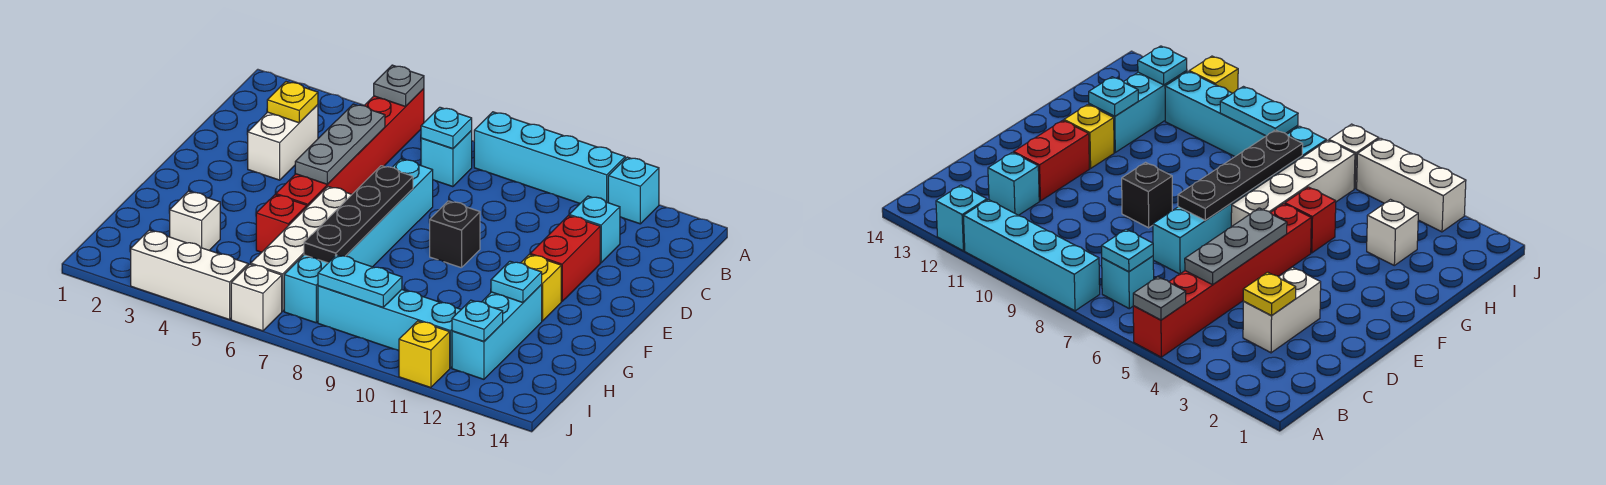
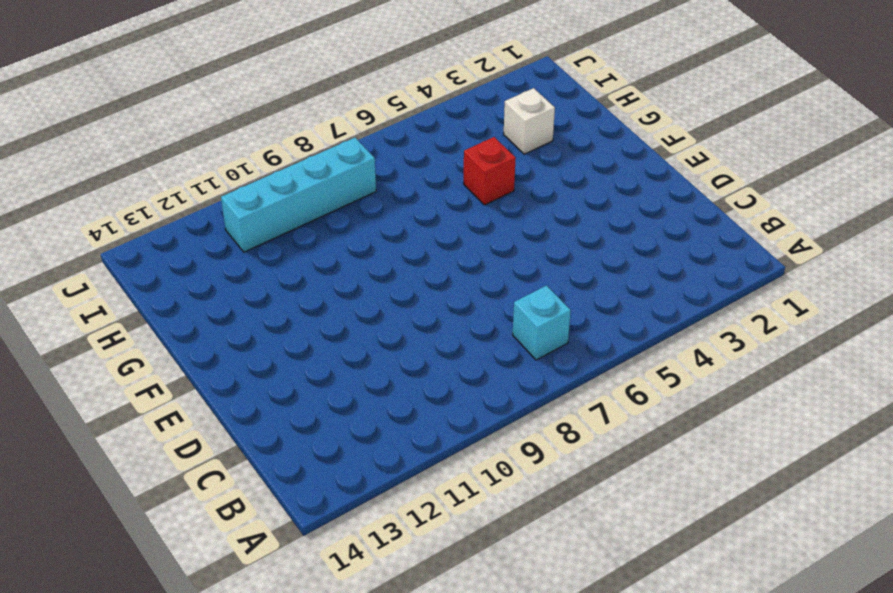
none -> red brick A5:F5 level 1
none -> cyan brick A8:A11 level 1
none -> cyan brick A12 level 1

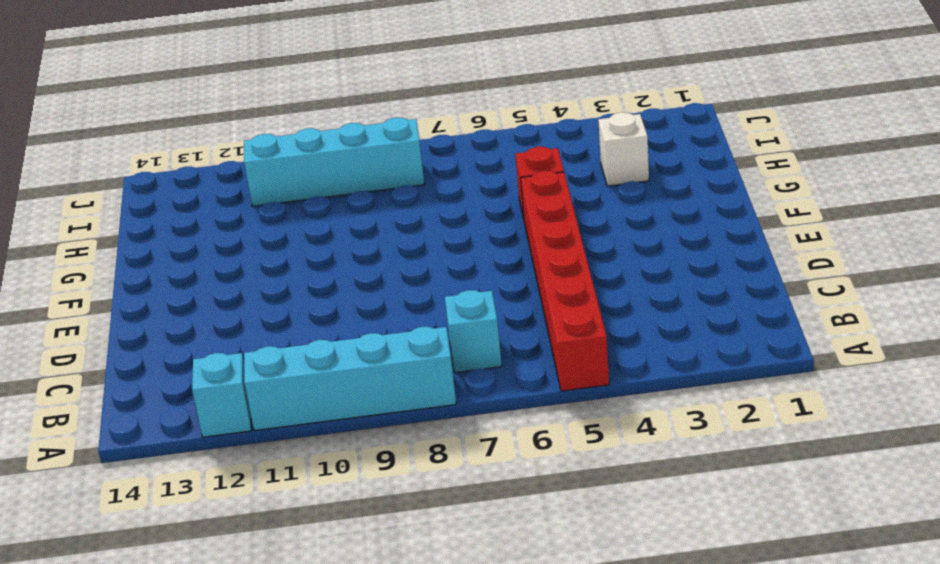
none -> white brick C3:D3 level 1
none -> cyan brick C12 level 1
none -> cyan brick D7:I7 level 1

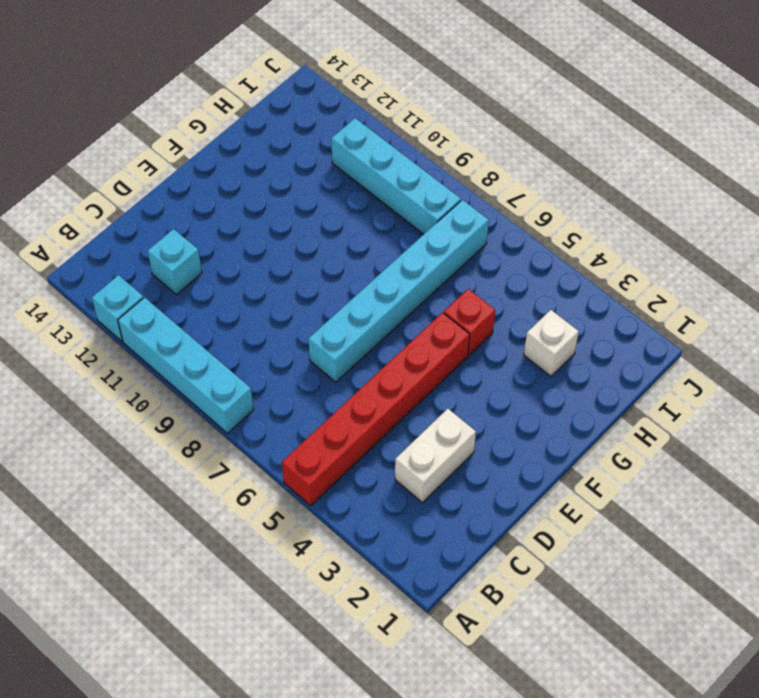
none -> cyan brick B7 level 1
none -> red brick D12:E12 level 1
none -> black brick E9 level 1

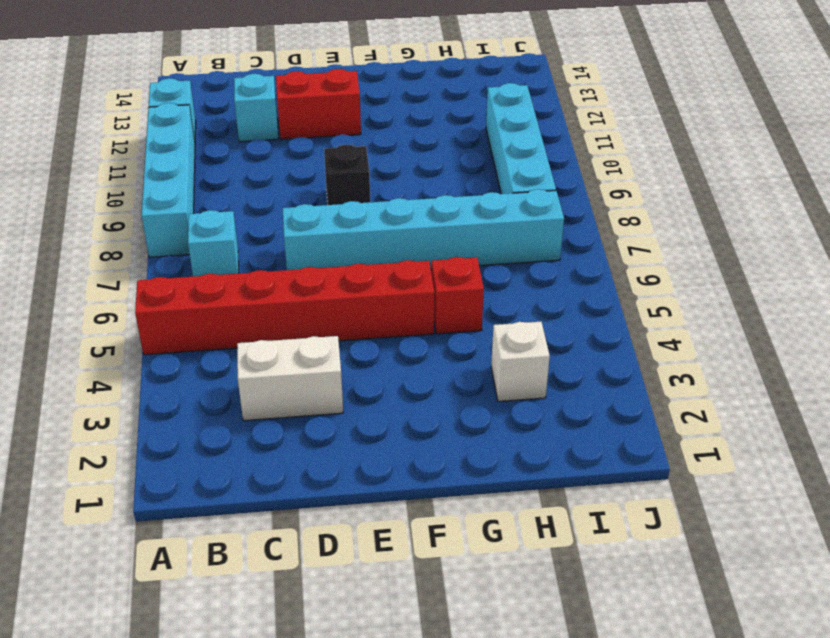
none -> white brick F6:I6 level 1
none -> yellow brick F12 level 1
none -> cyan brick G12:I12 level 1

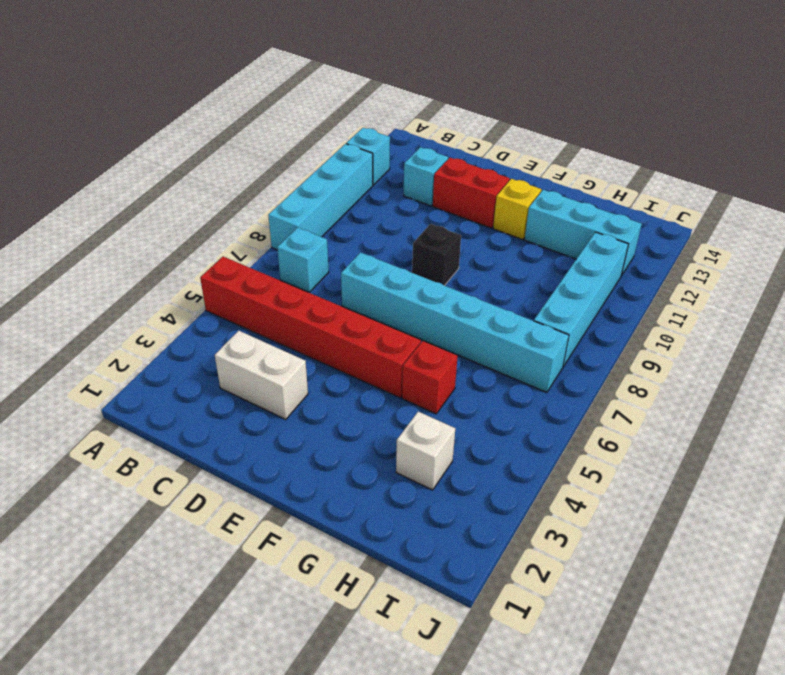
none -> white brick F6:I6 level 1
none -> white brick J3:J5 level 1
none -> white brick J6 level 1

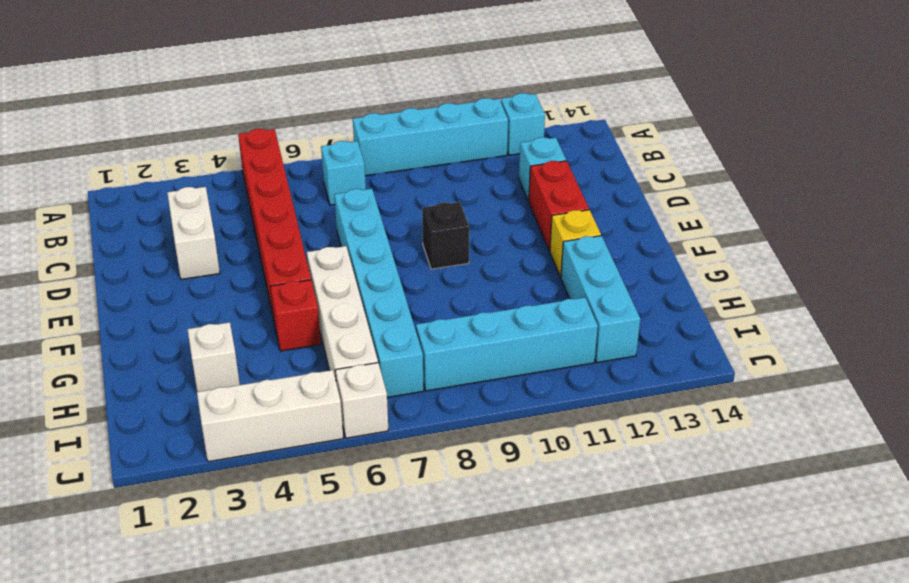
none -> yellow brick J11 level 1
none -> grey plate A5 level 2
none -> cyan plate B7 level 2

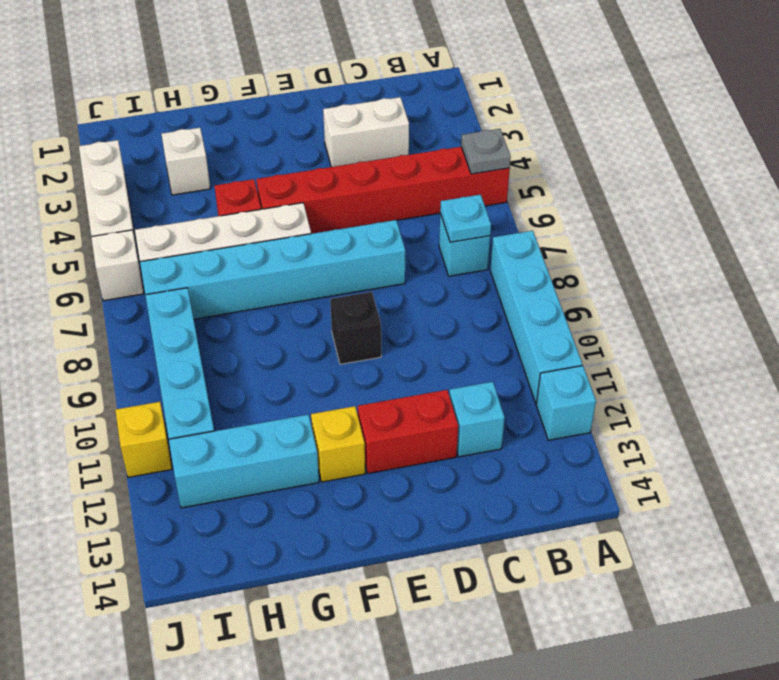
none -> yellow plate C3 level 2
none -> grey plate C5:E5 level 2
none -> black plate E7:H7 level 2

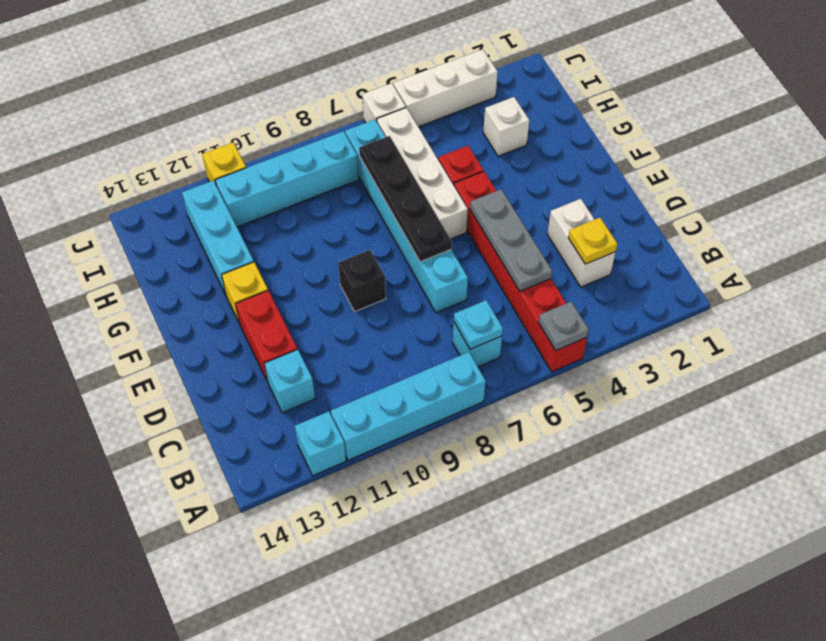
none -> cyan plate G12 level 2
none -> cyan plate I8:I9 level 2
none -> cyan plate I12 level 2

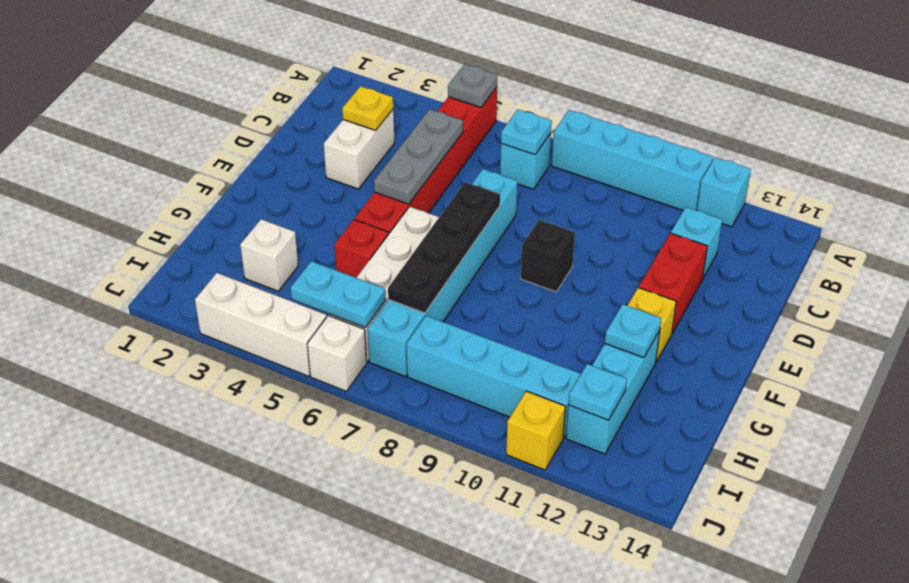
cyan plate I5:I6 level 2 -> cyan plate I8:I9 level 2

